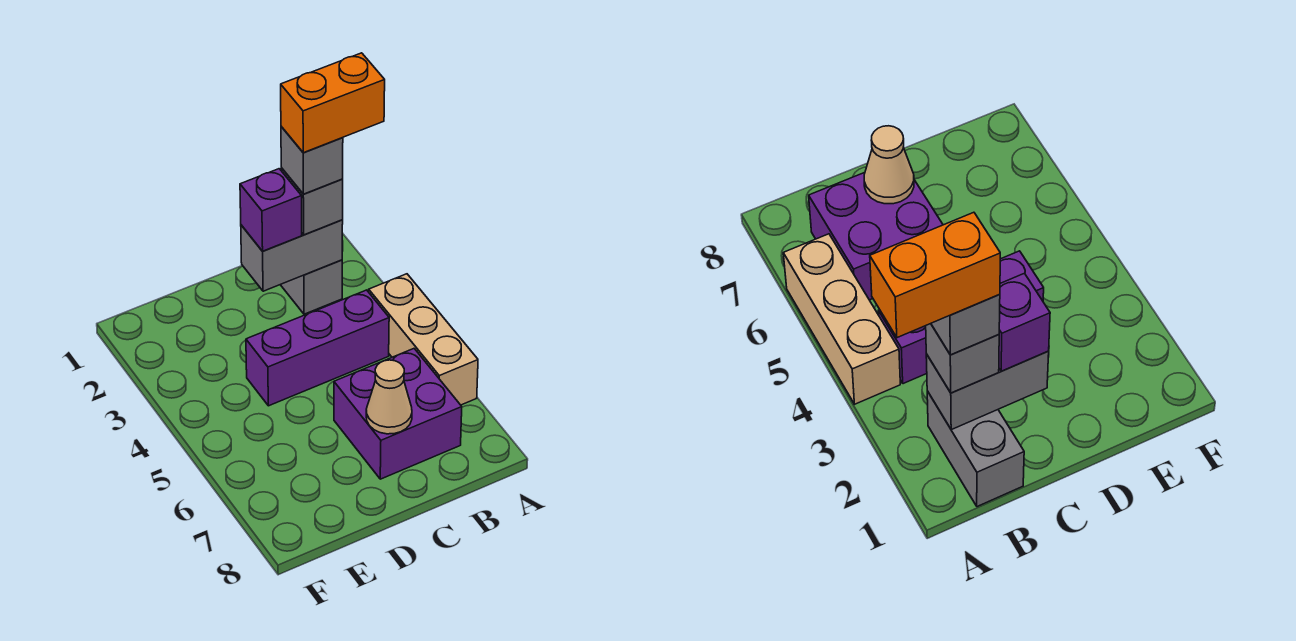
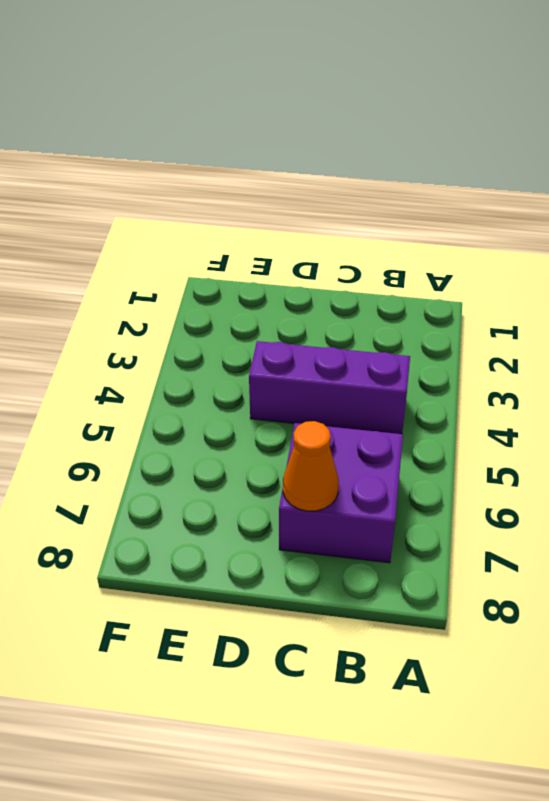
orange cone C7 level 2 -> tan cone C7 level 2
none -> tan brick A4:A6 level 1
none -> grey brick B1:B2 level 1

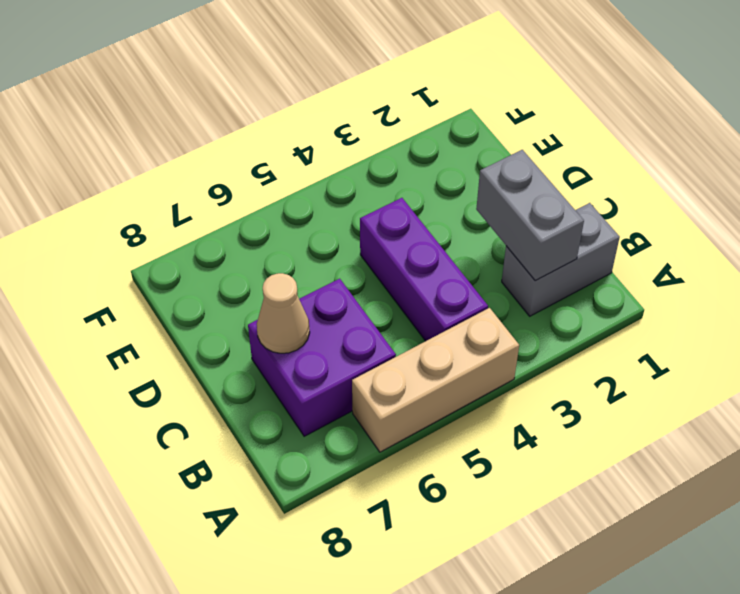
none -> grey brick B2 level 3
none -> purple brick C2 level 3

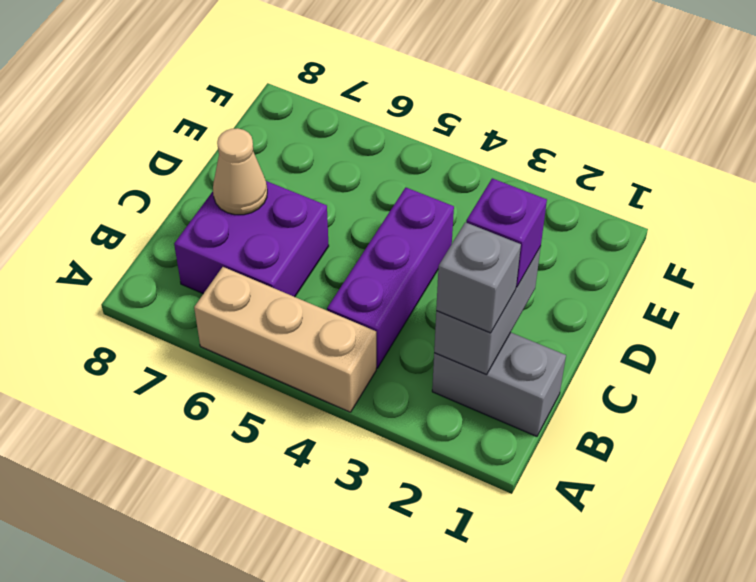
none -> grey brick B2 level 4
none -> orange brick A2:B2 level 5

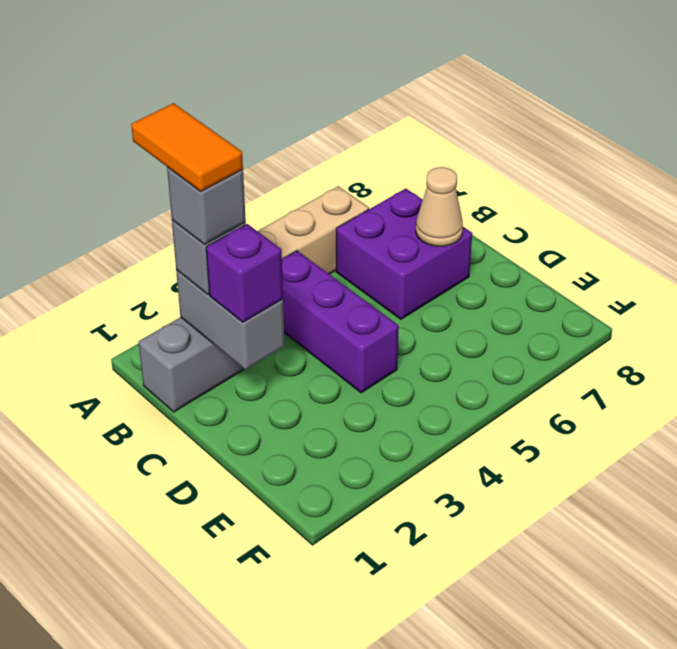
orange tile A2:B2 level 5 -> orange brick A2:B2 level 5

